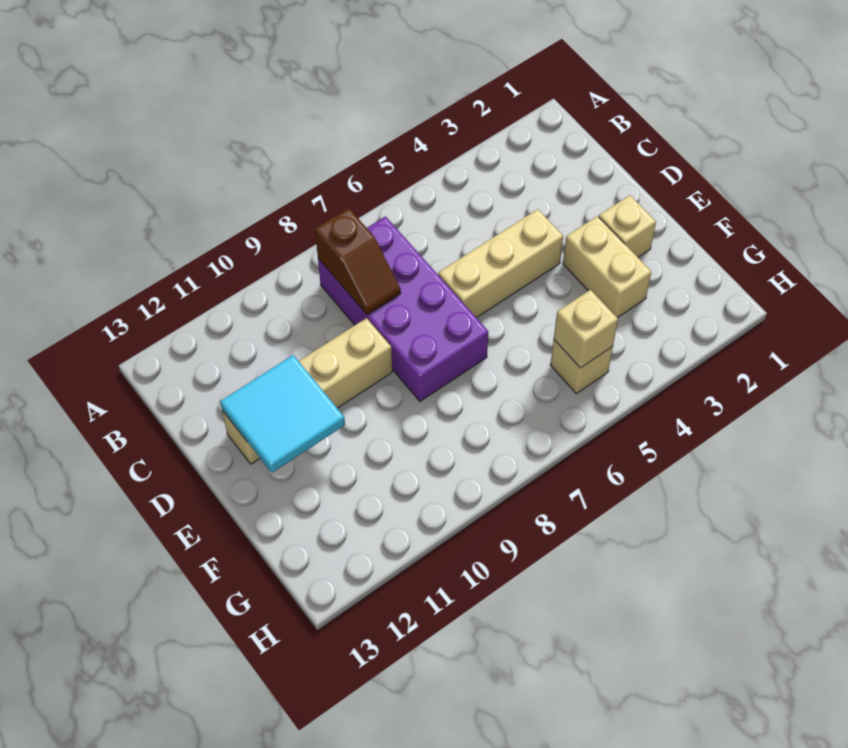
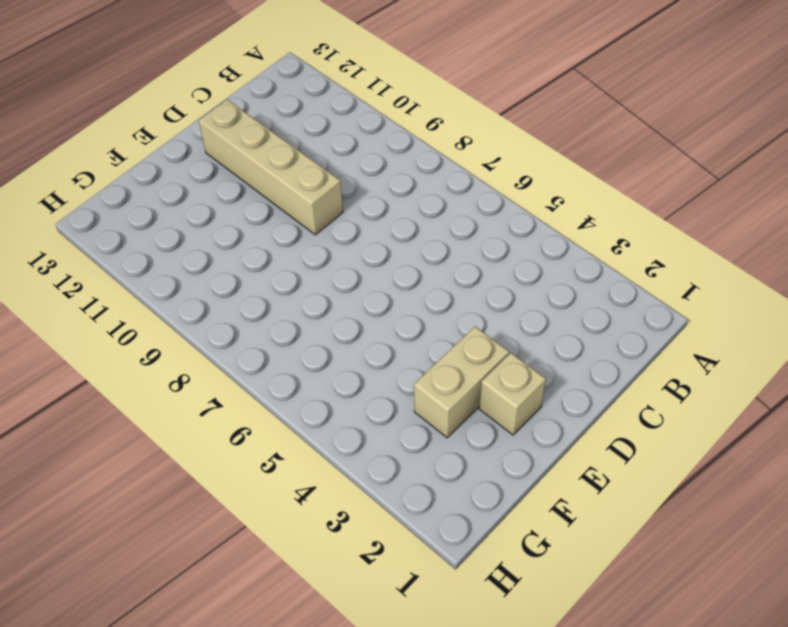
none -> purple brick B7:E8 level 1
none -> tan brick D4:D6 level 1

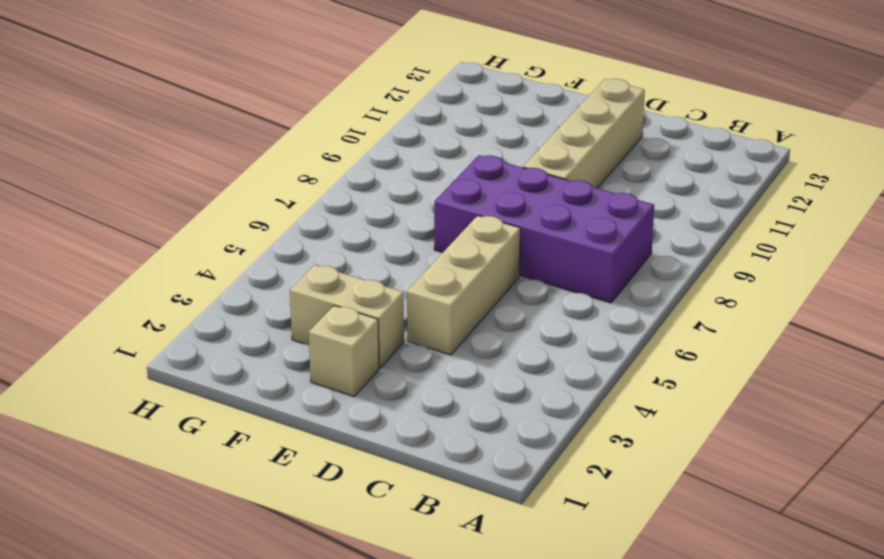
none -> tan brick G5 level 1
none -> brown slope B8:C8 level 2 top B

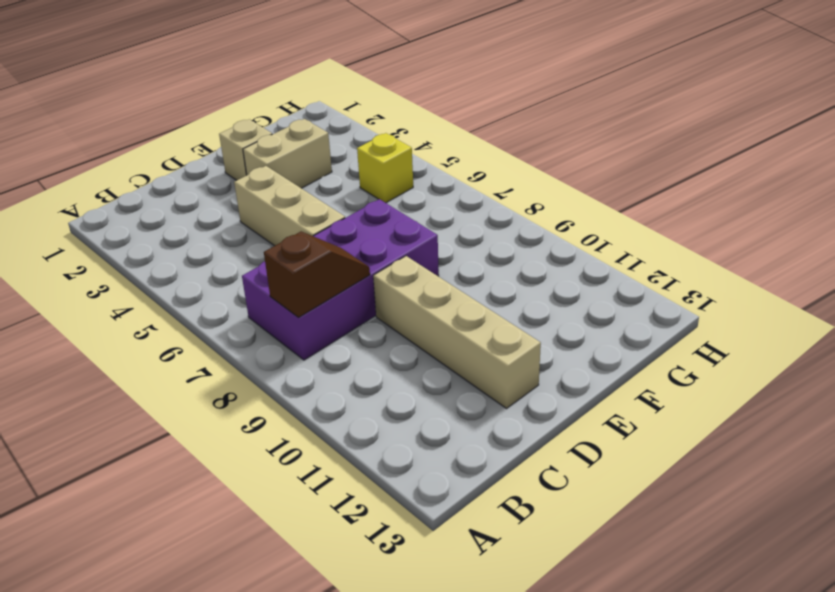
yellow brick G5 level 1 -> tan brick G5 level 1
none -> cyan tile D11:E12 level 2
none -> tan brick G5 level 2

